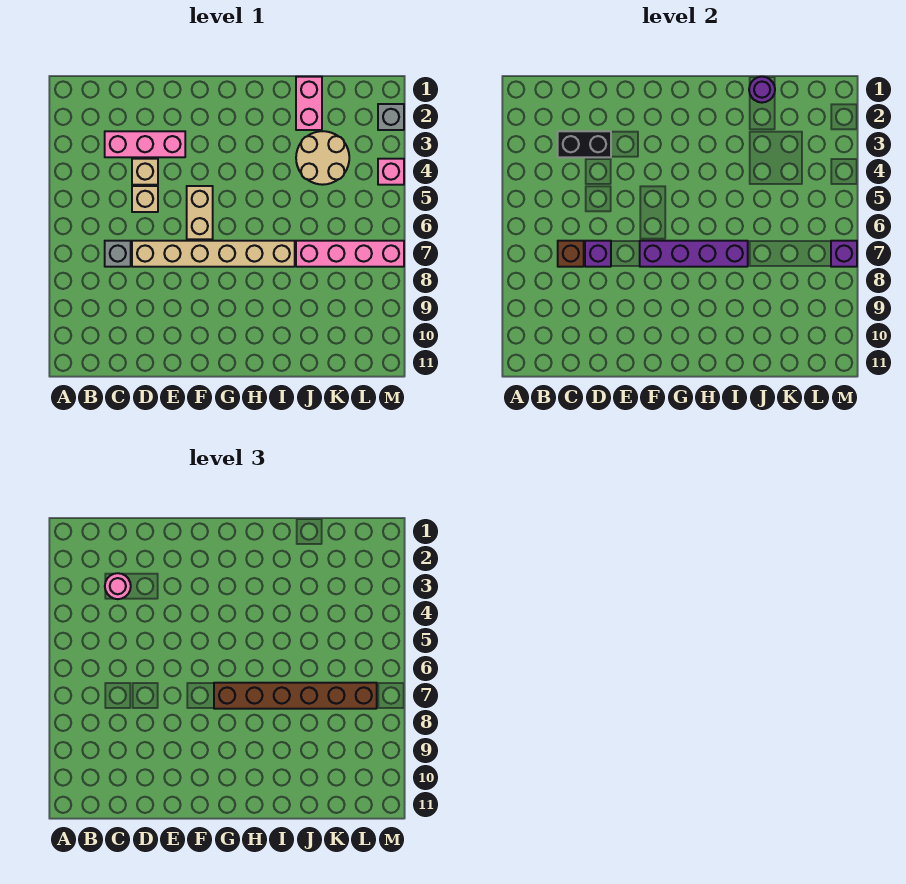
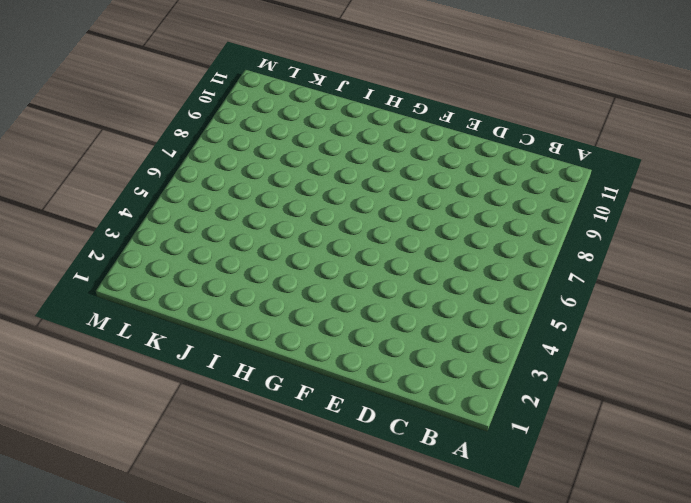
none -> pink brick C3:E3 level 1
none -> grey brick C7 level 1
none -> tan brick D4 level 1

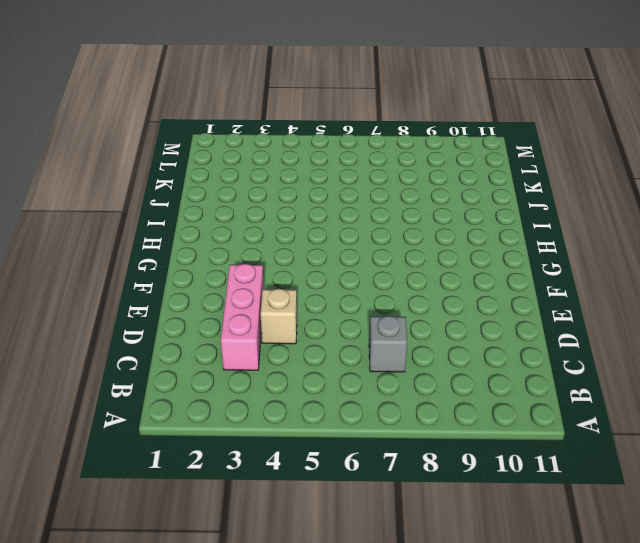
none -> tan brick D5 level 1
none -> tan brick D7:I7 level 1
none -> tan brick F5:F6 level 1

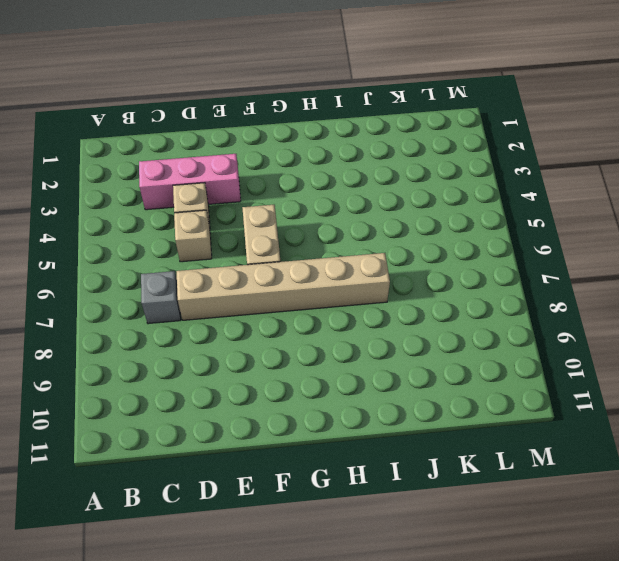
none -> pink brick J1:J2 level 1
none -> tan round brick J3:K4 level 1
none -> pink brick J7:M7 level 1

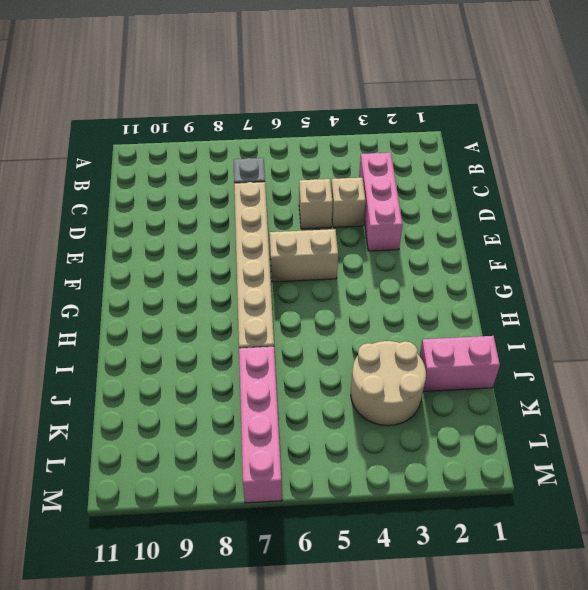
none -> grey brick M2 level 1
none -> pink brick M4 level 1
none -> black brick C3:D3 level 2

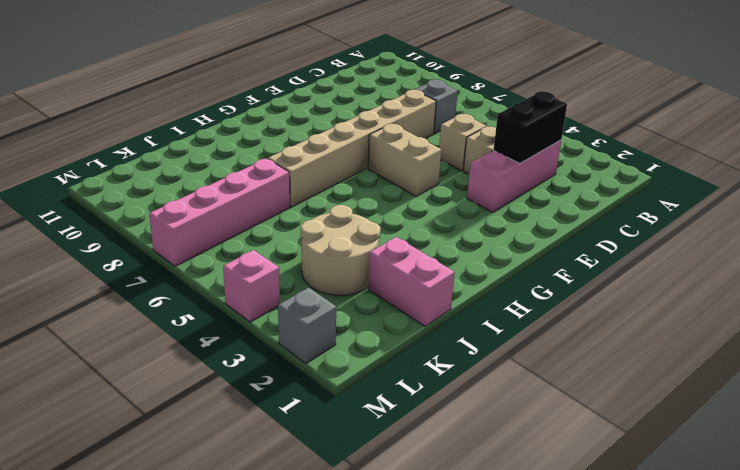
none -> brown brick C7 level 2
none -> purple brick D7 level 2
none -> purple brick F7:I7 level 2

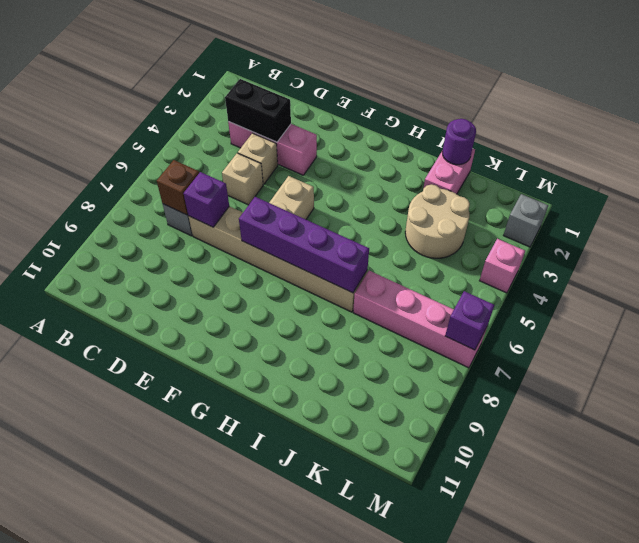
none -> pink round brick C3 level 3
none -> brown brick G7:L7 level 3

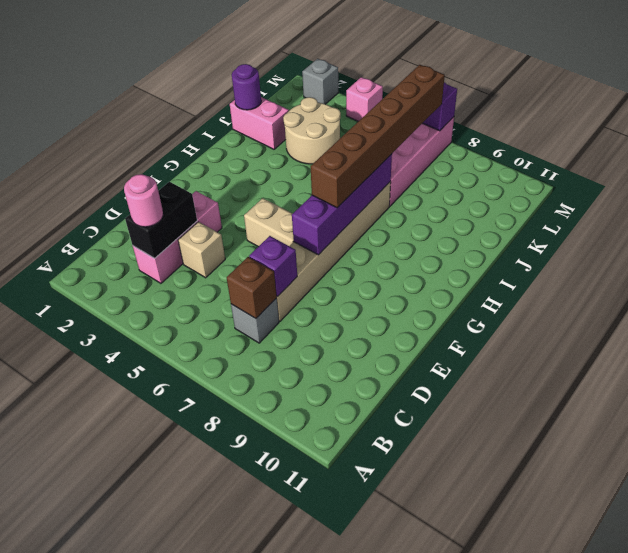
none -> tan brick D5 level 1

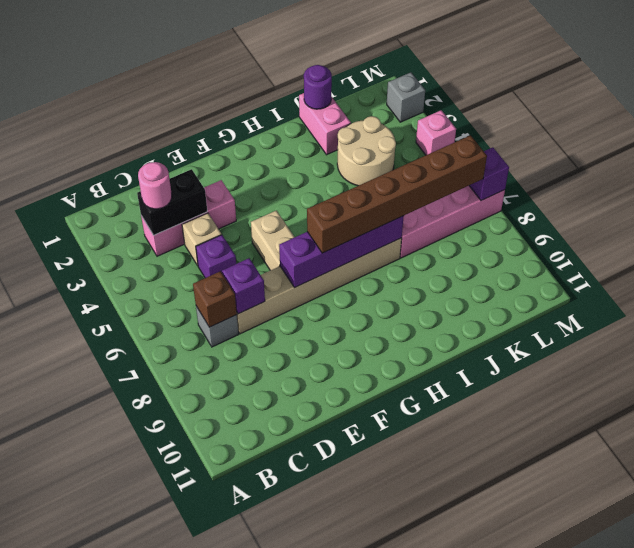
purple brick D5 level 1 -> tan brick D5 level 1

